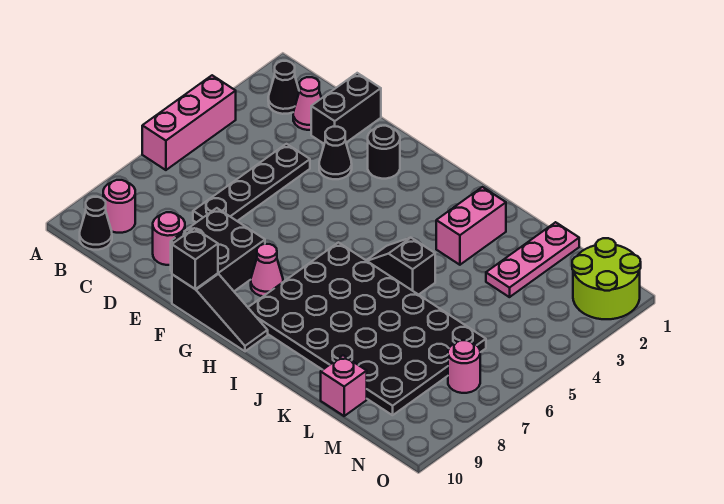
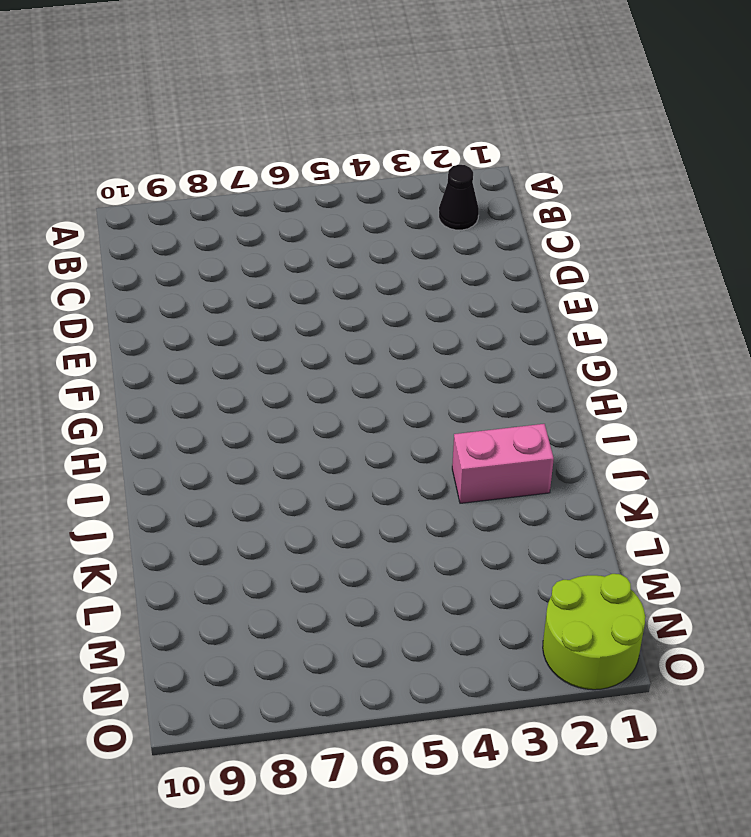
none -> pink brick A4:A6 level 1
none -> pink round brick B9 level 1
none -> black cone B10 level 1

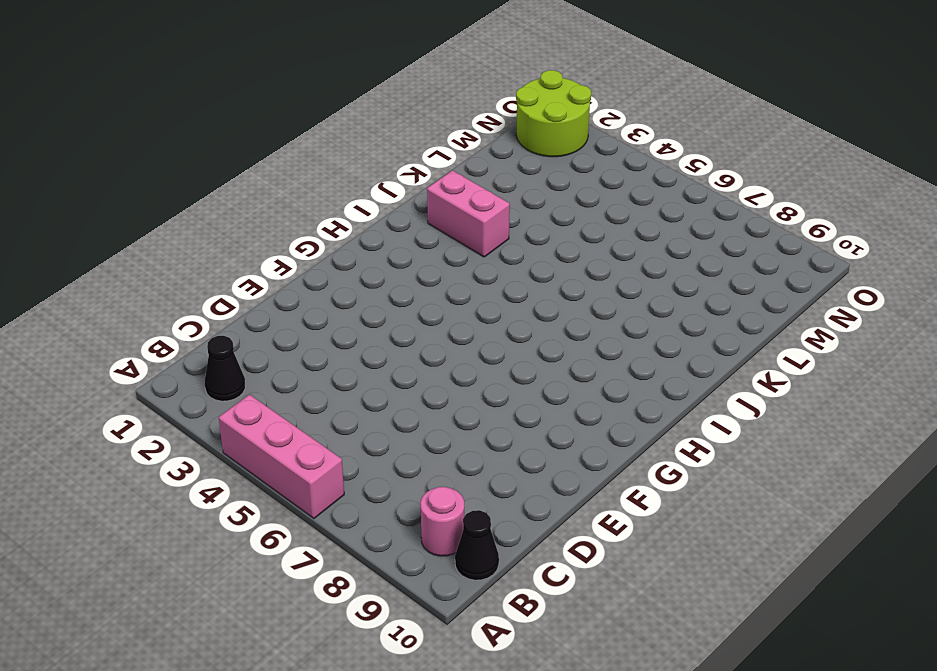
none -> pink cone C2 level 1
none -> black brick D1:D2 level 1
none -> black plate D4:D7 level 1

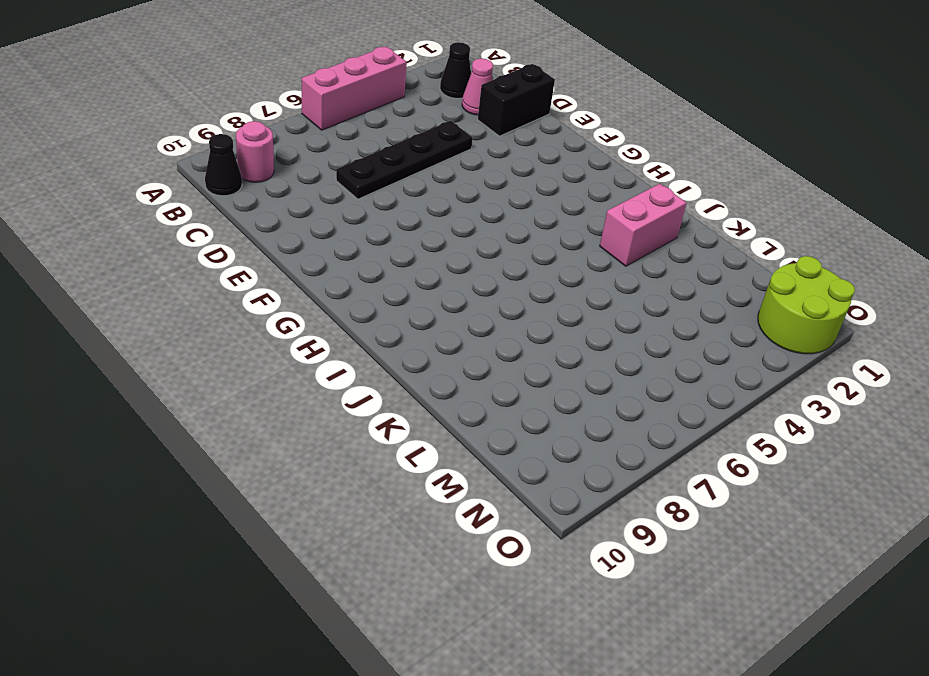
none -> pink round brick D9 level 1
none -> black cone E3 level 1
none -> black brick E8:F9 level 1

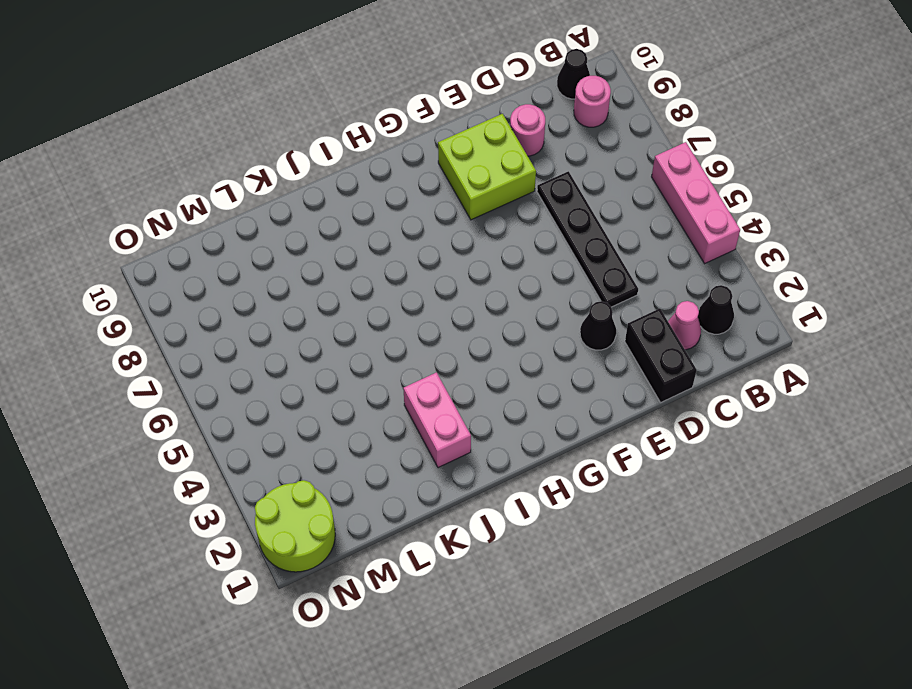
lime brick E8:F9 level 1 -> black brick E8:F9 level 1
none -> black round brick F2 level 1
none -> black slope F10:H10 level 1 top F
none -> pink cone G8 level 1

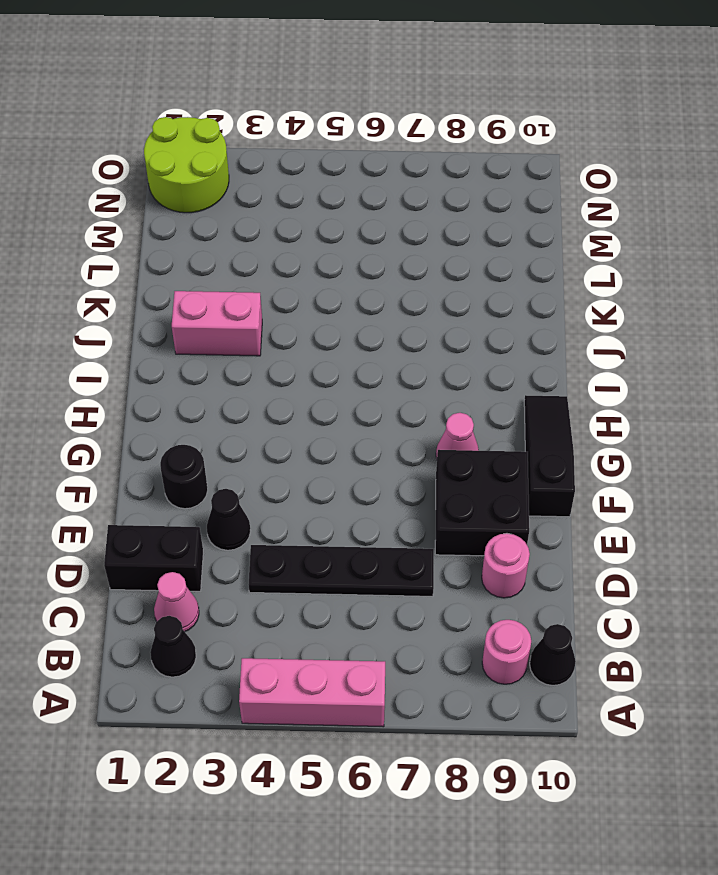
none -> black plate H6:M9 level 1
none -> black slope I5:J5 level 1 top J
none -> pink plate L1:L3 level 1

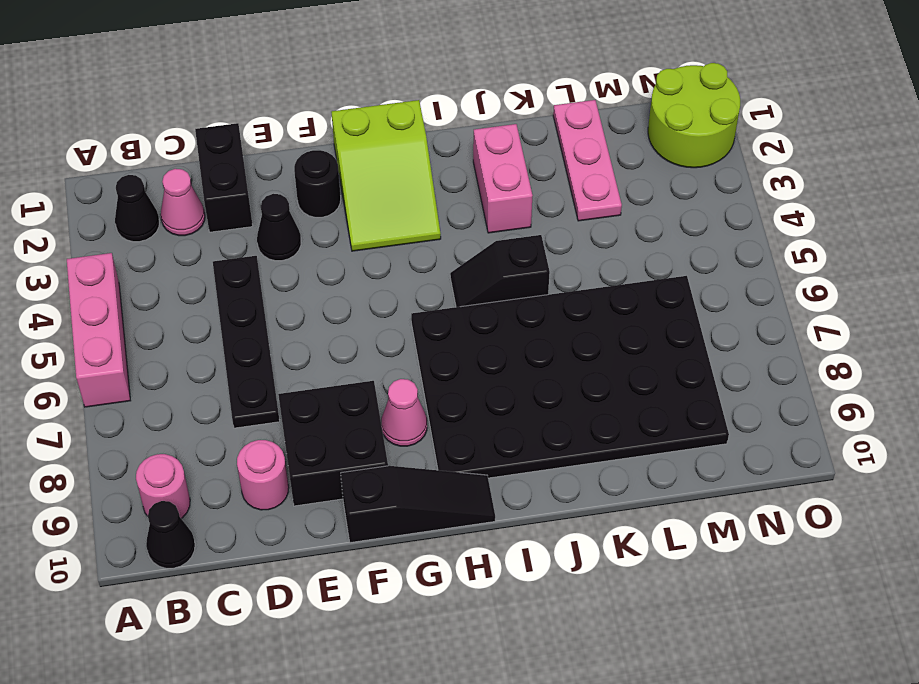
lime slope G1:H3 level 1 top 1 -> none
none -> pink brick L10 level 1
none -> pink round brick N7 level 1
none -> black brick F10 level 2

